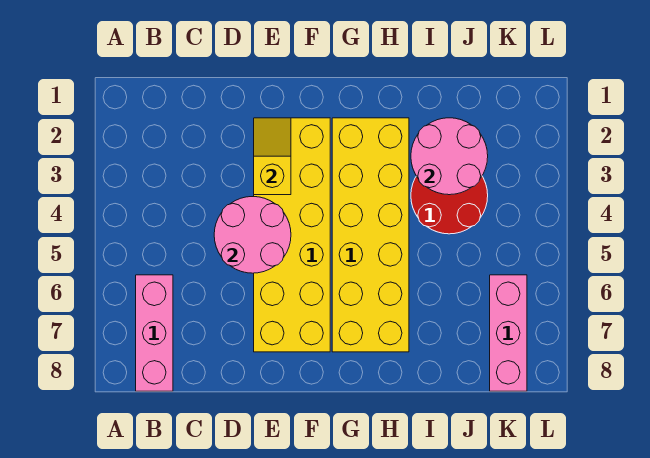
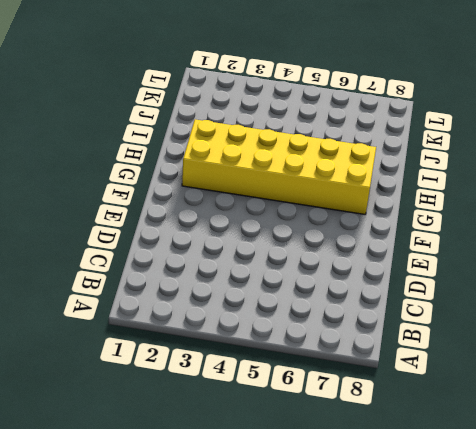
none -> pink brick B6:B8 level 1
none -> yellow brick E2:F7 level 1

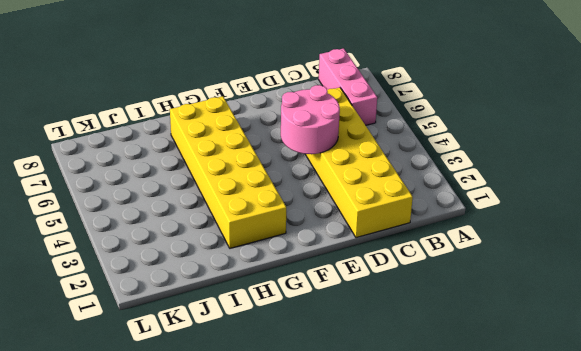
yellow brick C1:D6 level 1 -> yellow brick E2:F7 level 1
none -> red round brick I3:J4 level 1
none -> pink brick K6:K8 level 1

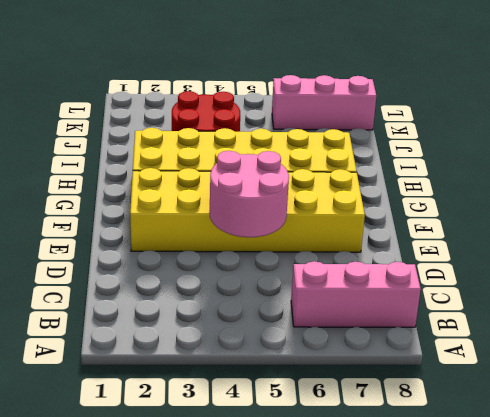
none -> yellow slope E2:E3 level 2 top 3
none -> pink round brick I2:J3 level 2

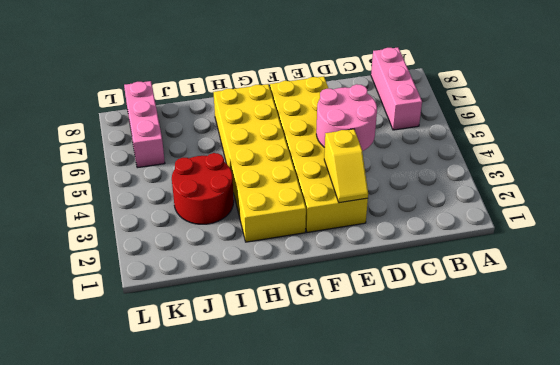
none -> pink round brick I2:J3 level 2

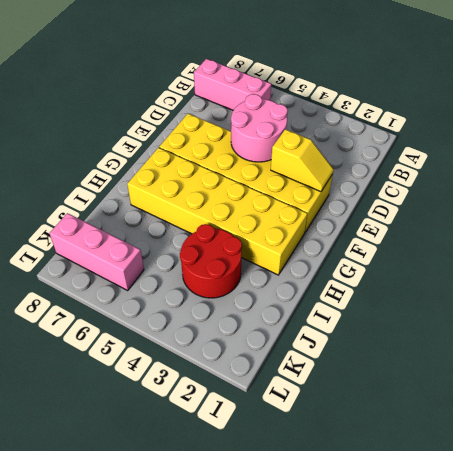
none -> pink round brick I2:J3 level 2

